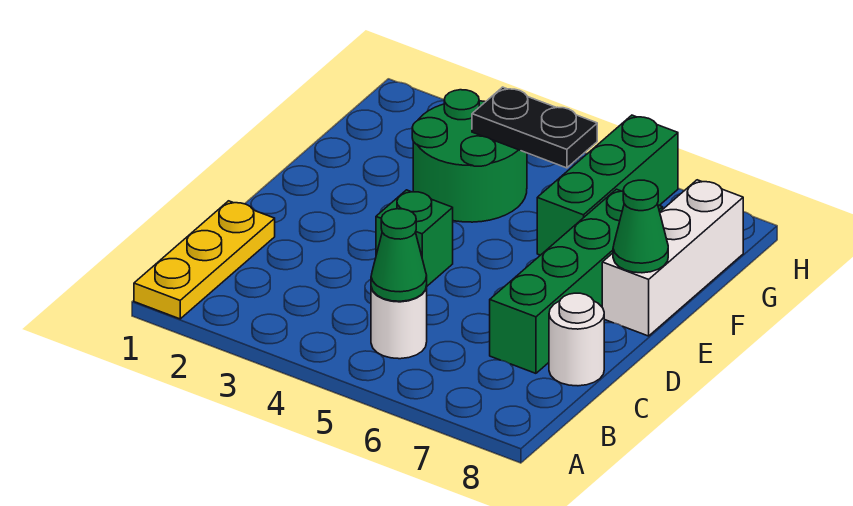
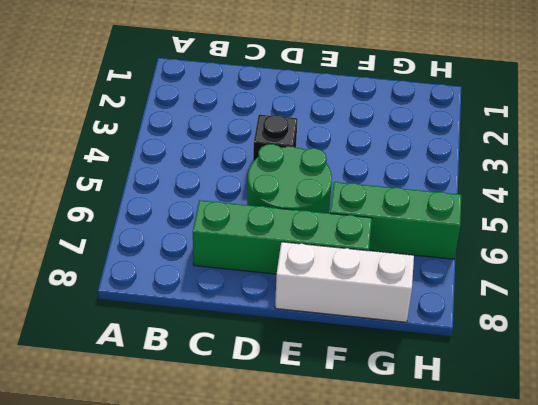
black brick D4 level 1 -> green brick D4 level 1
green round brick D5:E6 level 1 -> green round brick F3:G4 level 1
none -> yellow plate A1:C1 level 1
none -> white round brick B5 level 1

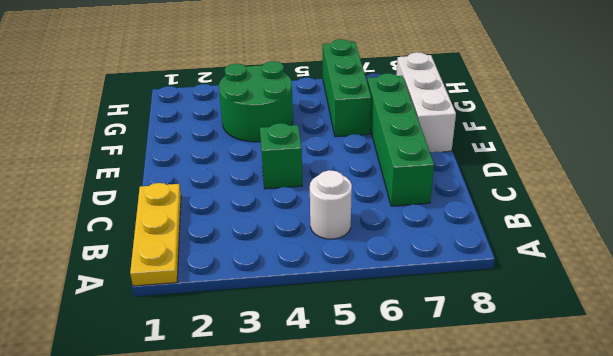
none -> white round brick C8 level 1
none -> green cone B5 level 2

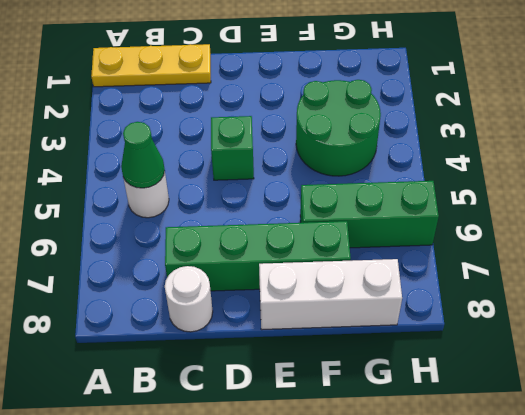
none -> green cone E8 level 2
none -> black plate G4:G5 level 2

